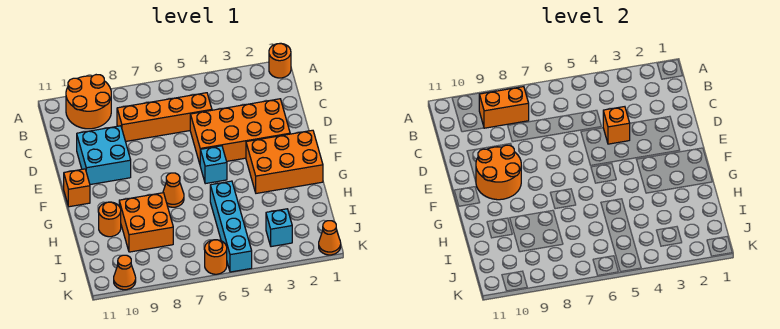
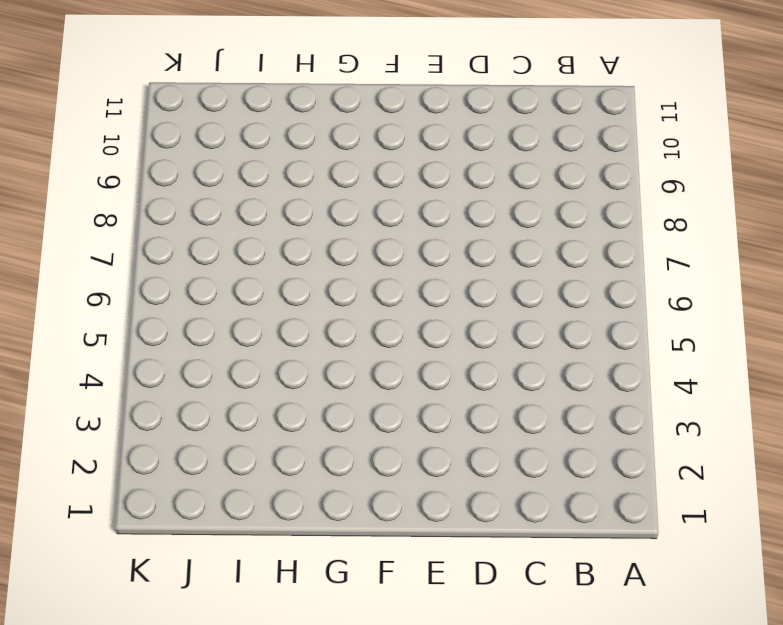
none -> orange round brick A1 level 1
none -> orange round brick A9:B10 level 1
none -> orange brick C5:C8 level 1

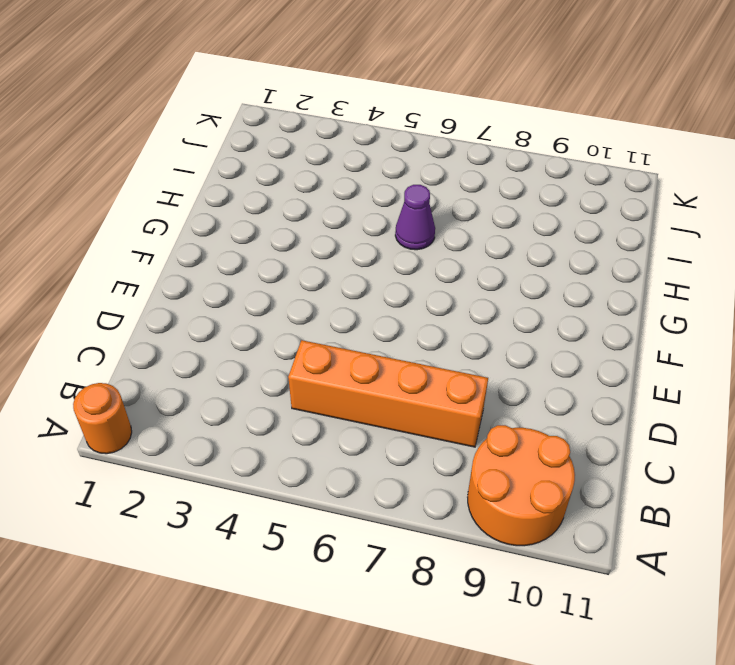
purple cone H6 level 1 -> none
none -> orange brick D2:E5 level 1
none -> cyan brick D9:E10 level 1
none -> orange brick F1:G3 level 1

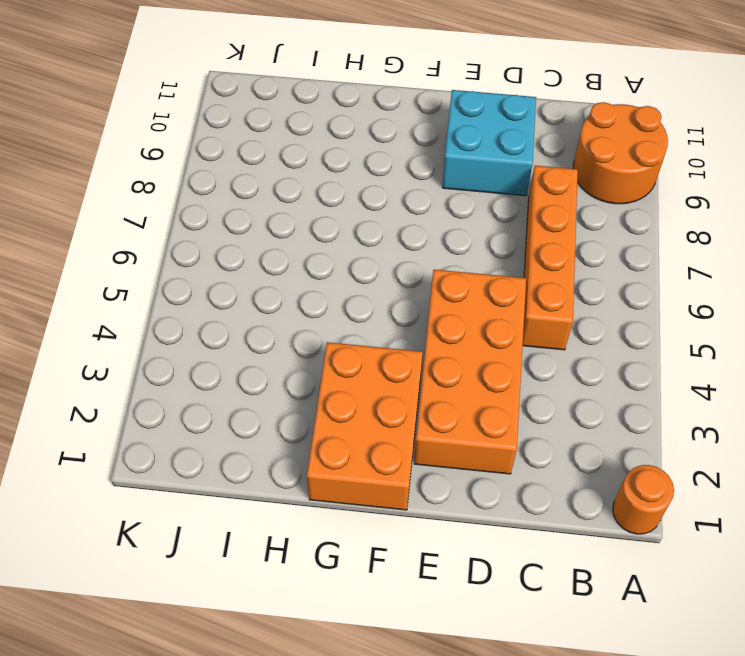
none -> cyan brick F5 level 1
none -> orange brick F11 level 1
none -> orange cone G7 level 1

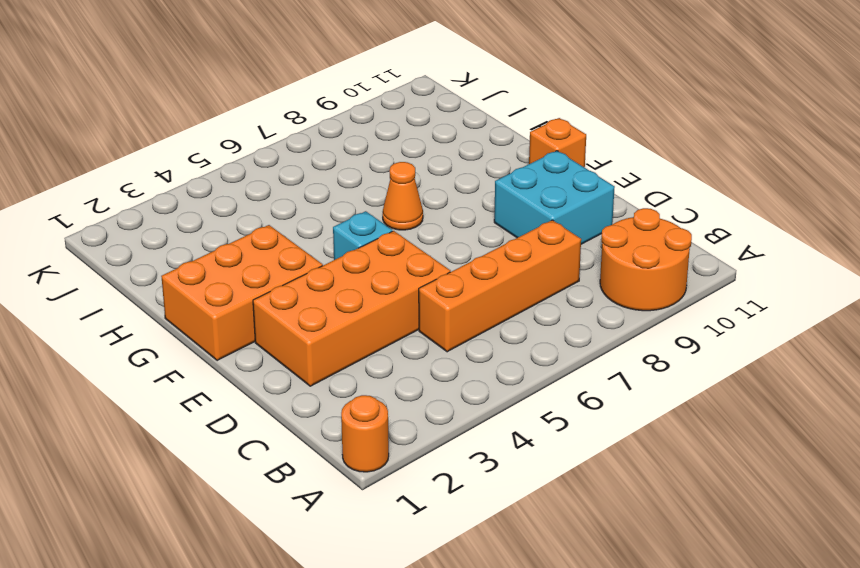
none -> cyan brick H5:K5 level 1
none -> orange brick H8:I9 level 1
none -> orange round brick H10 level 1

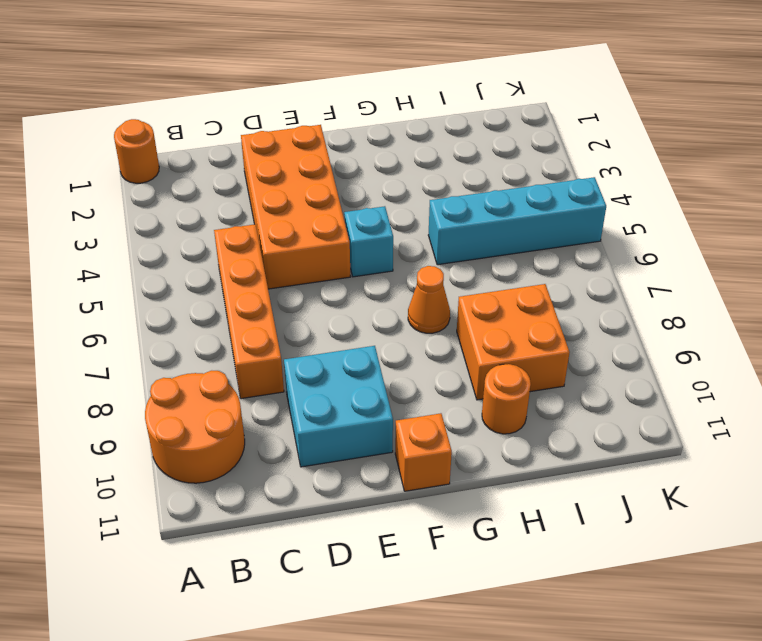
none -> orange brick F1:G3 level 1
none -> cyan brick J3 level 1
none -> orange cone K1 level 1

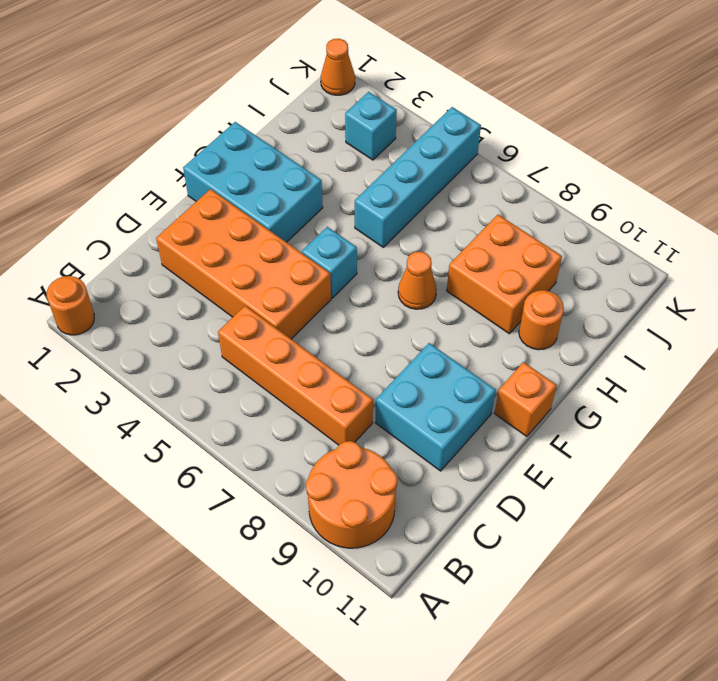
cyan brick F1:G3 level 1 -> orange brick F1:G3 level 1
none -> orange round brick K6 level 1
none -> orange cone K10 level 1
none -> orange brick B8:B9 level 2

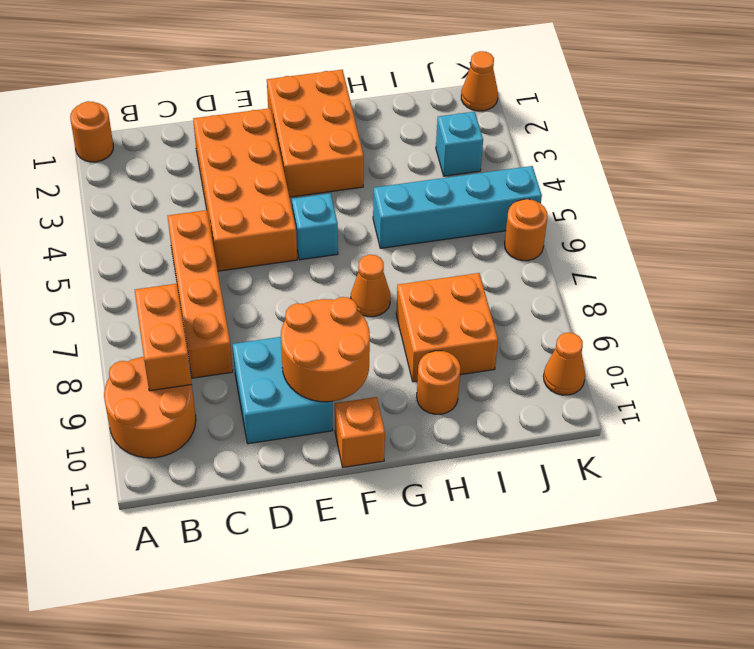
none -> orange brick D4 level 2

